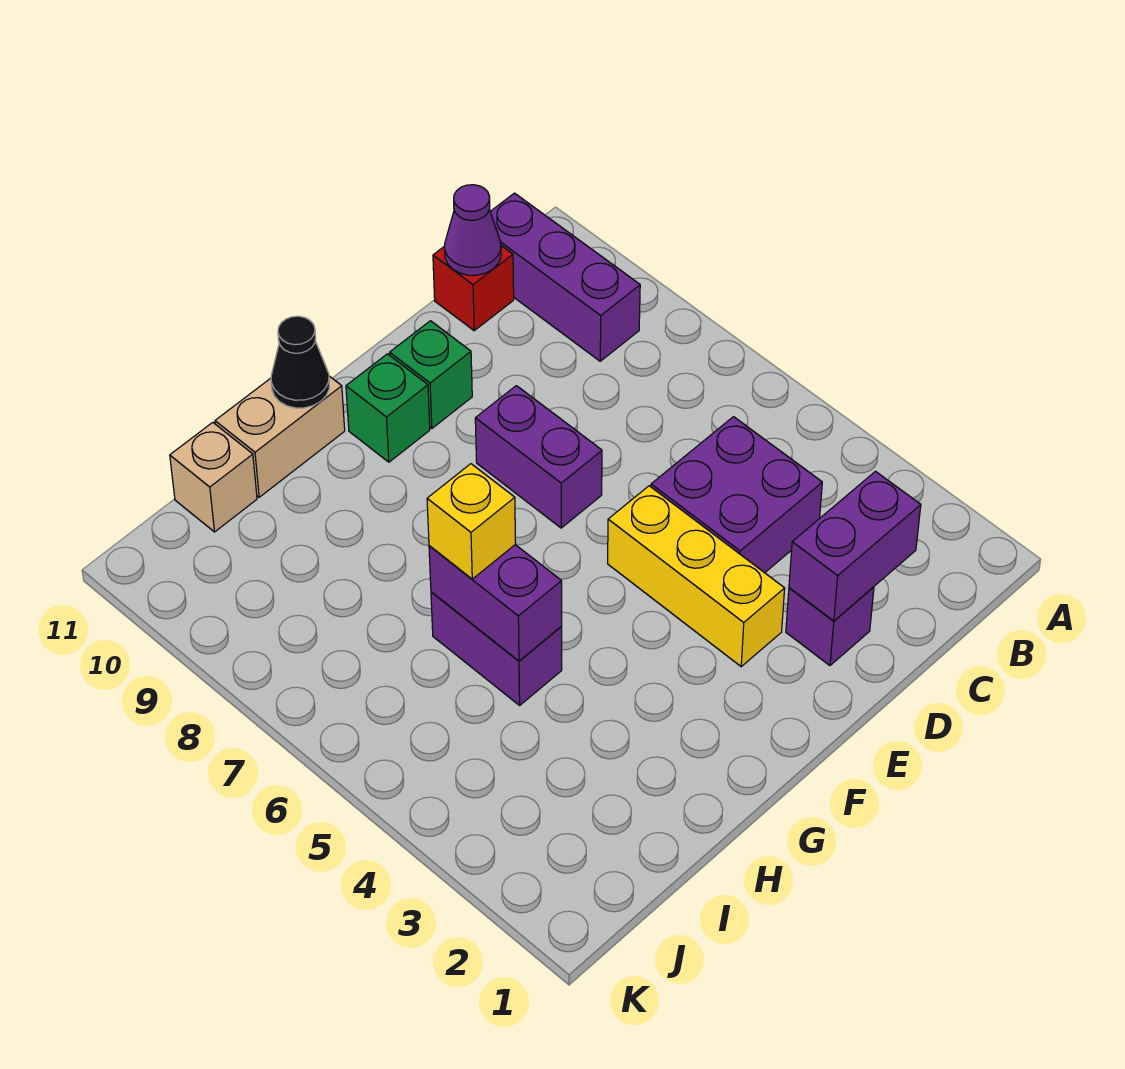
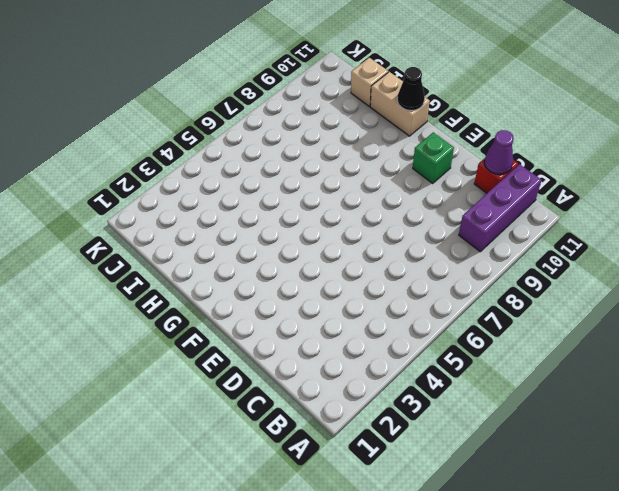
none -> purple brick C4:D5 level 1
none -> purple brick D2 level 1
none -> yellow brick E3:E5 level 1

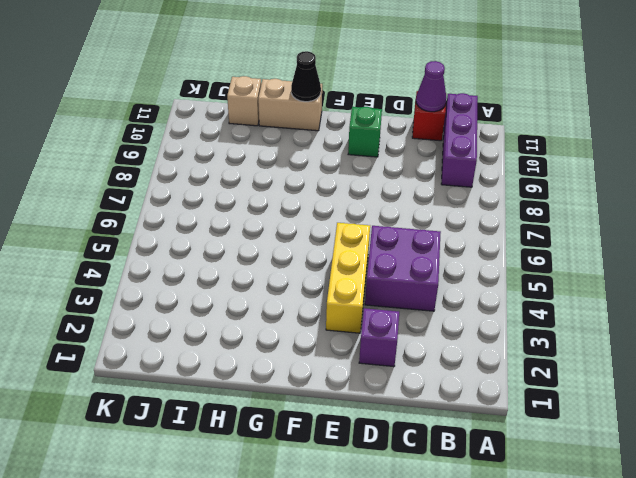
none -> purple brick E7:E8 level 1
none -> green brick F10 level 1
none -> purple brick H5:H6 level 1

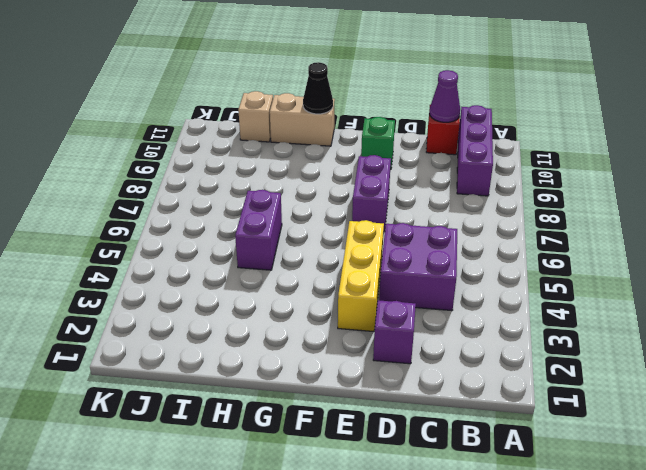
none -> green brick F10 level 1
none -> purple brick C2:D2 level 2
none -> purple brick H5:H6 level 2

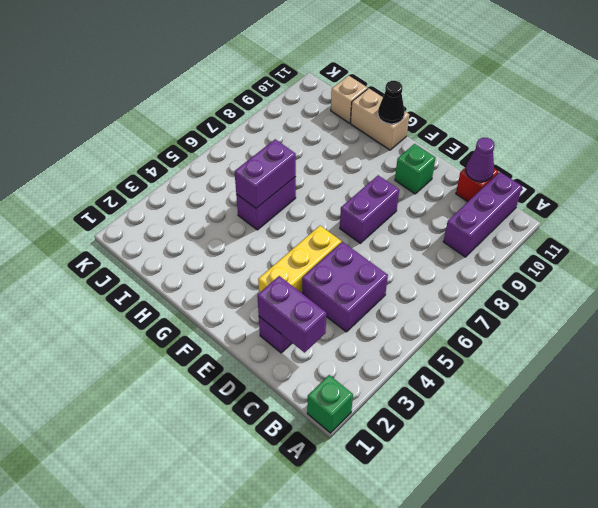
green brick A1 level 1 -> green brick F10 level 1
none -> yellow brick H6 level 3

